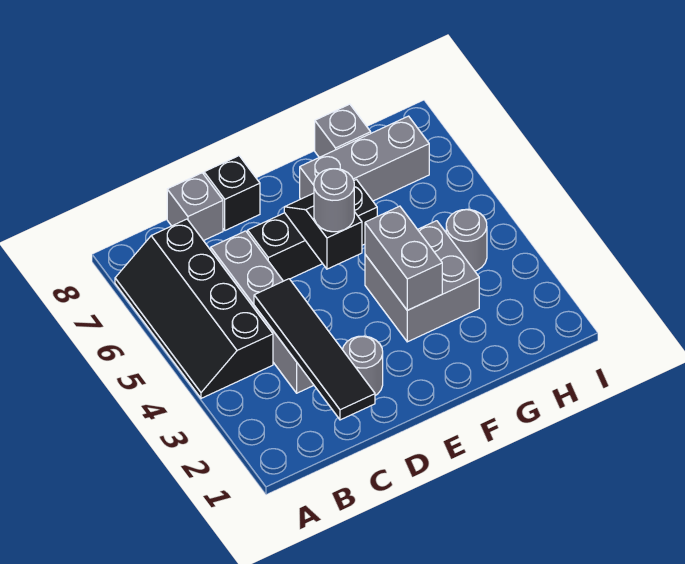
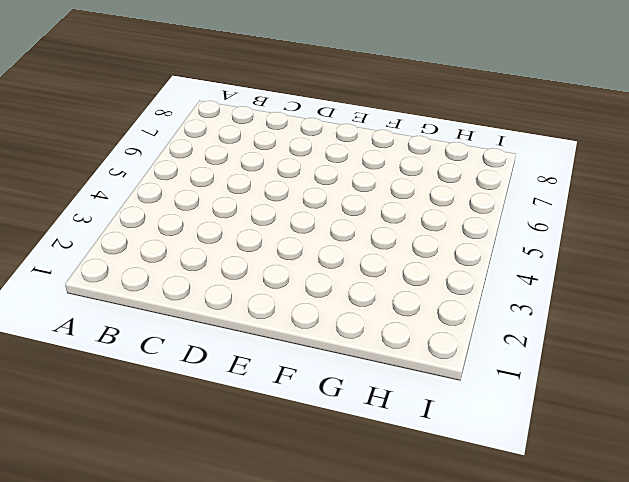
none -> black slope A4:B7 level 1 top B
none -> grey brick C3:C6 level 1
none -> grey brick C8 level 1

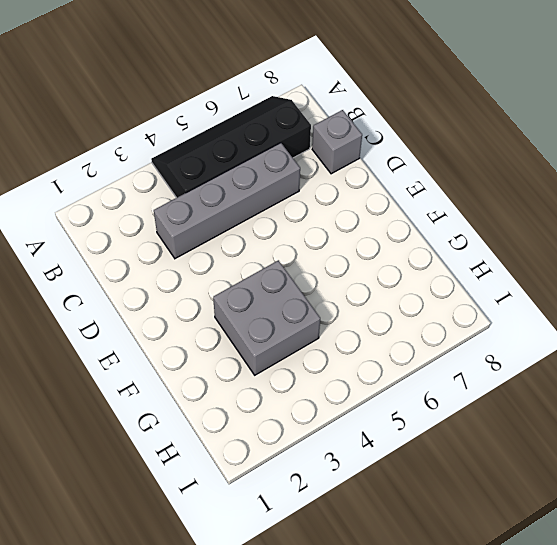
none -> grey round brick D2 level 1
none -> black brick D6:F6 level 1
none -> black brick D8 level 1

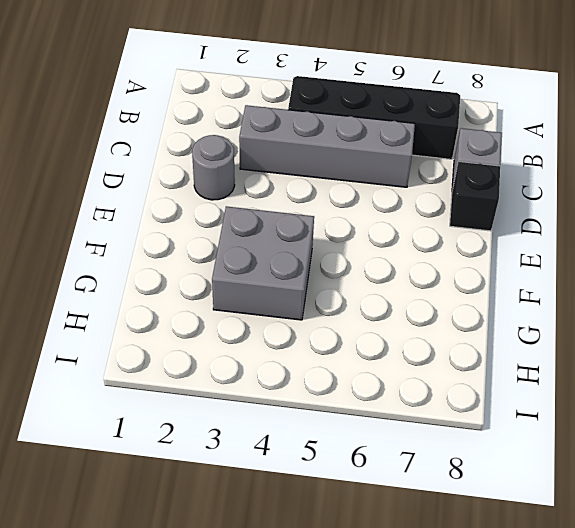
none -> black brick D6:F6 level 1
none -> grey brick F7:H7 level 1
none -> grey brick G8 level 1

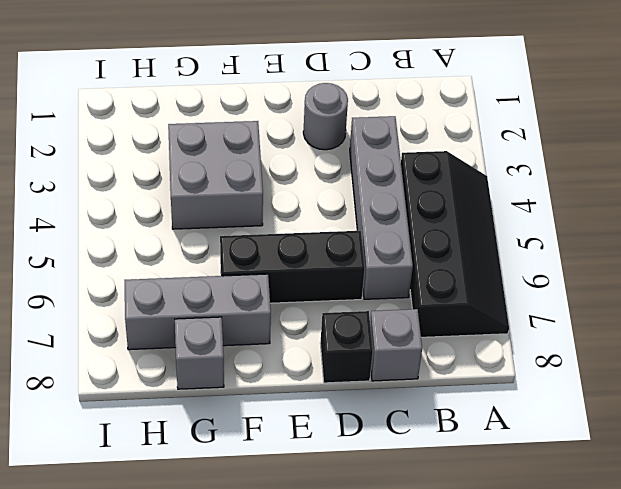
none -> grey round brick H4 level 1
none -> black tile C1:C4 level 2
none -> black slope E5:E6 level 2 top 5

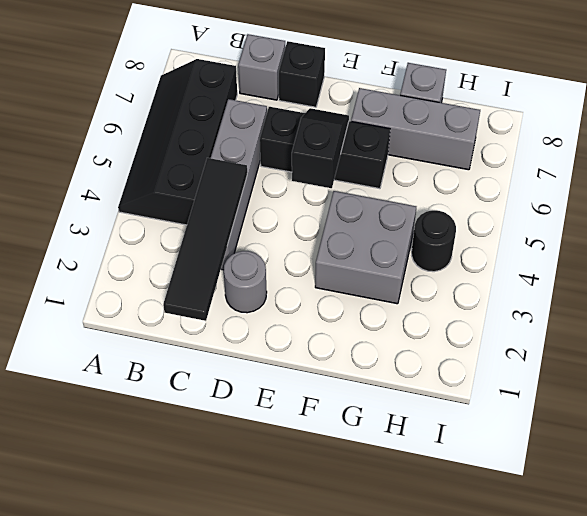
black round brick H4 level 1 -> grey round brick H4 level 1
none -> grey brick F3:F4 level 2
none -> grey round brick E5 level 3

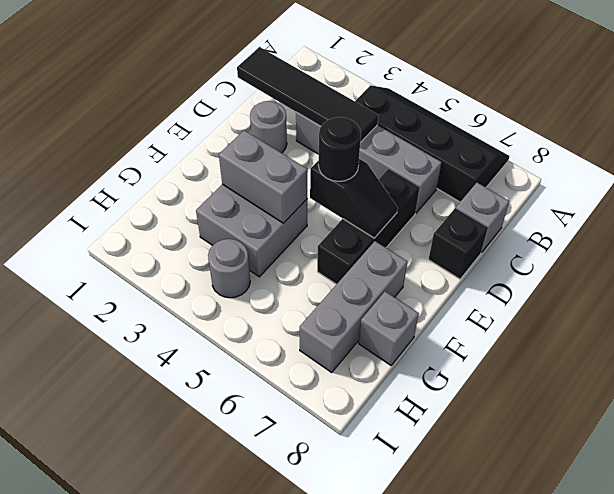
black round brick E5 level 3 -> grey round brick E5 level 3

